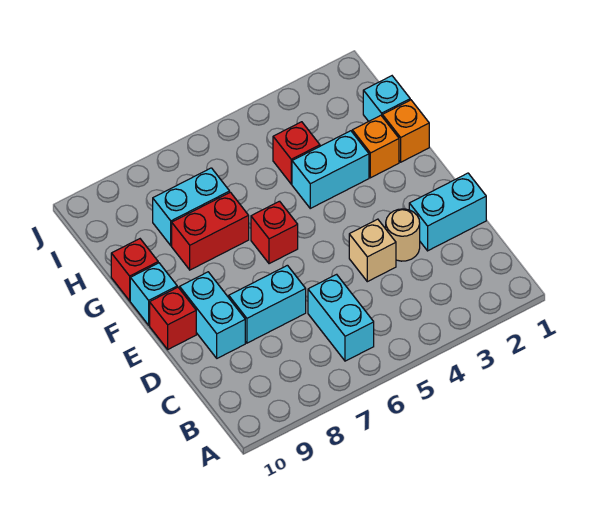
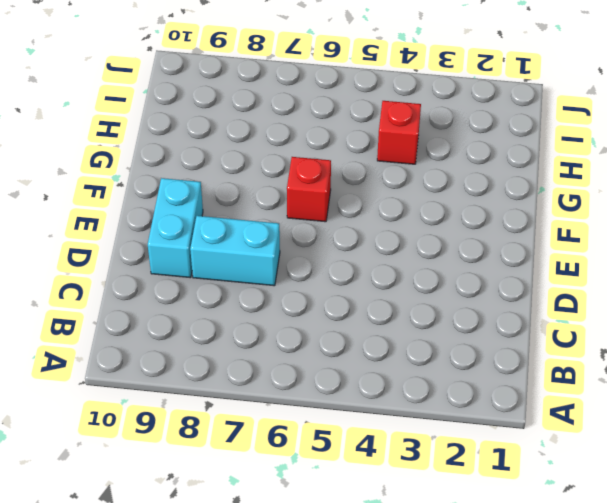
none -> cyan brick B6:C6 level 1
none -> cyan brick D1:D2 level 1
none -> tan round brick D3 level 1

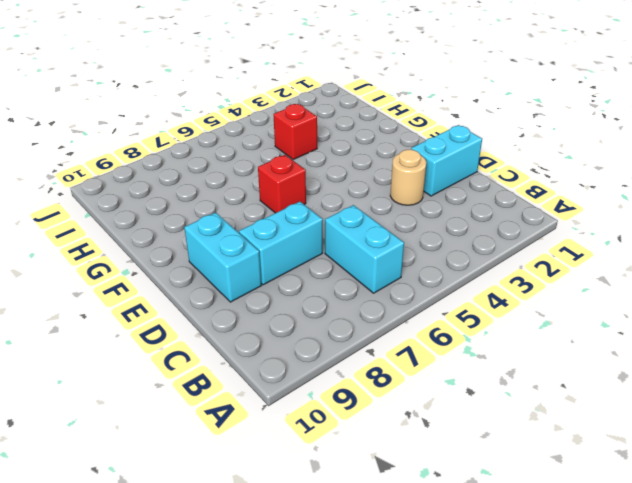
none -> tan brick D4 level 1
none -> red brick E10 level 1
none -> cyan brick F10 level 1

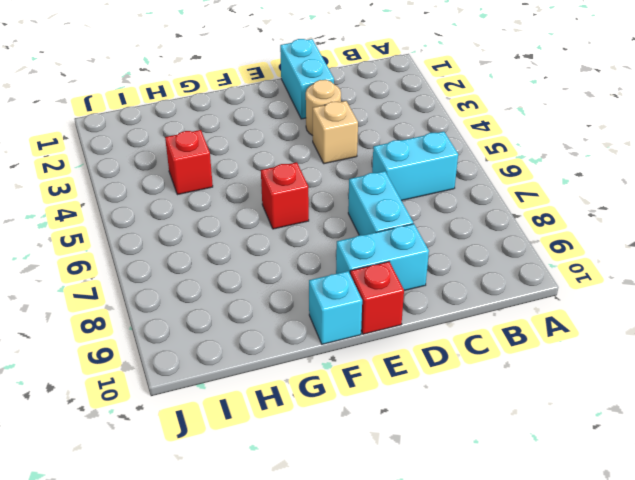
none -> orange brick G1 level 1
none -> orange brick G2 level 1
none -> cyan brick G3:G4 level 1

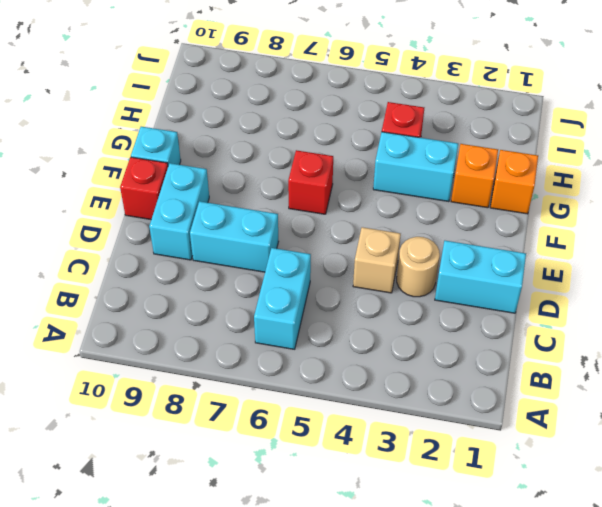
none -> red brick G7:G8 level 1
none -> red brick G10 level 1
none -> cyan brick H1 level 1

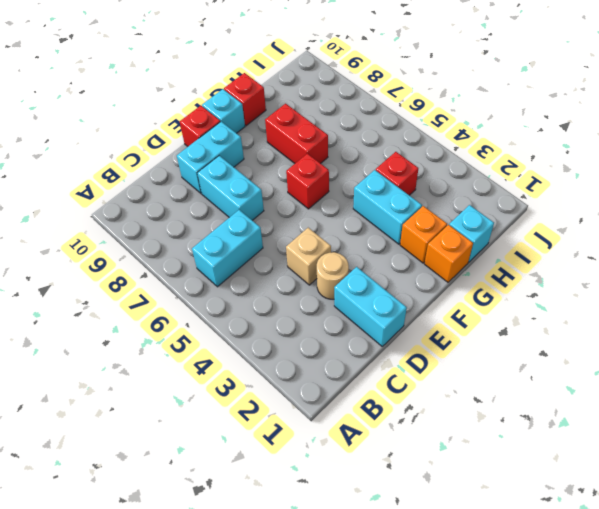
none -> cyan brick H7:H8 level 1

